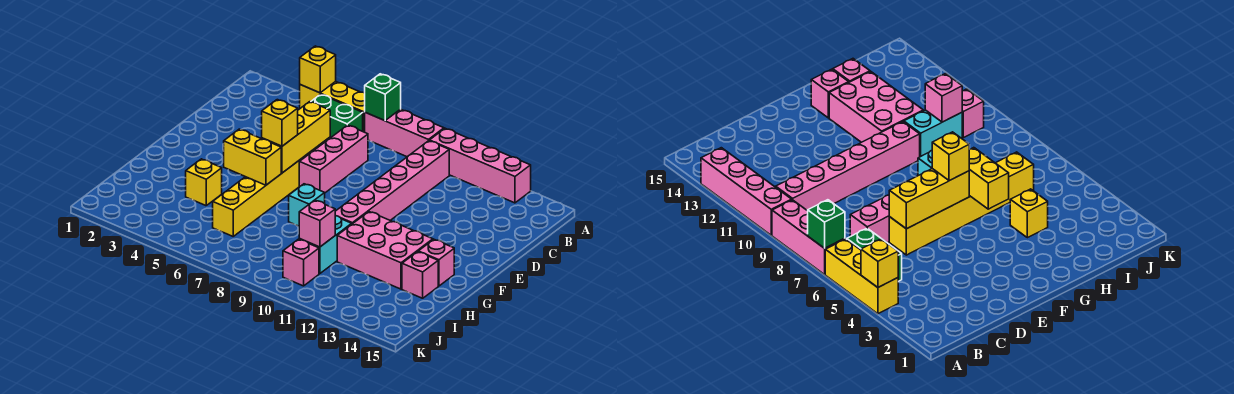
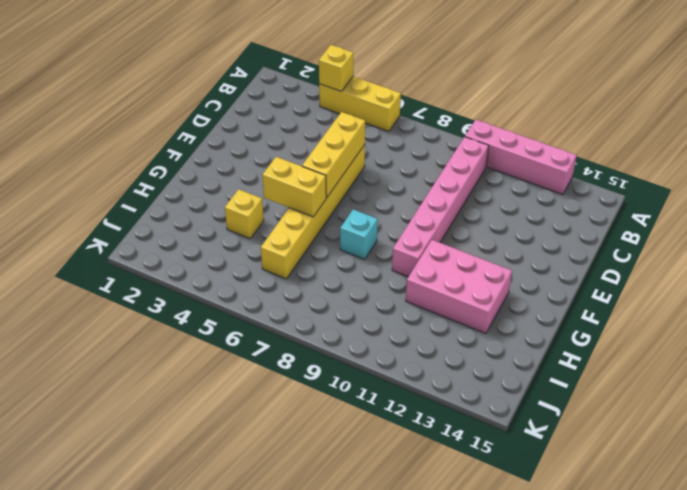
none -> pink brick A7:A9 level 1
none -> green brick B5:B6 level 1
none -> pink brick C7:E7 level 1

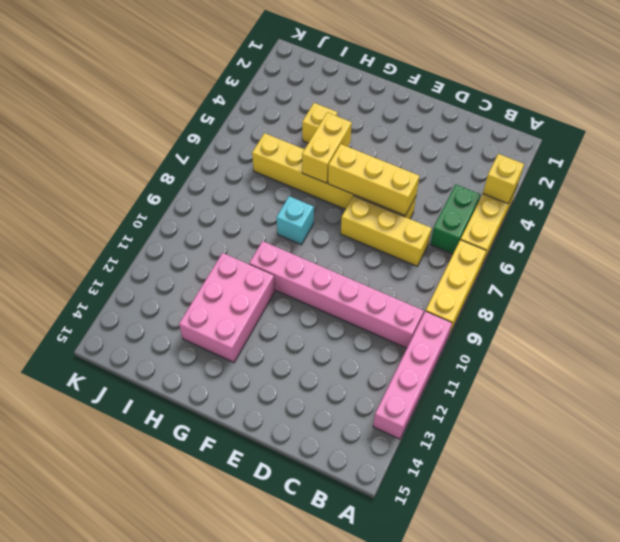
yellow brick A7:A9 level 1 -> pink brick A7:A9 level 1
yellow brick C7:E7 level 1 -> pink brick C7:E7 level 1
none -> pink brick G14 level 1
none -> cyan brick H10:I10 level 1
none -> pink brick H14 level 1

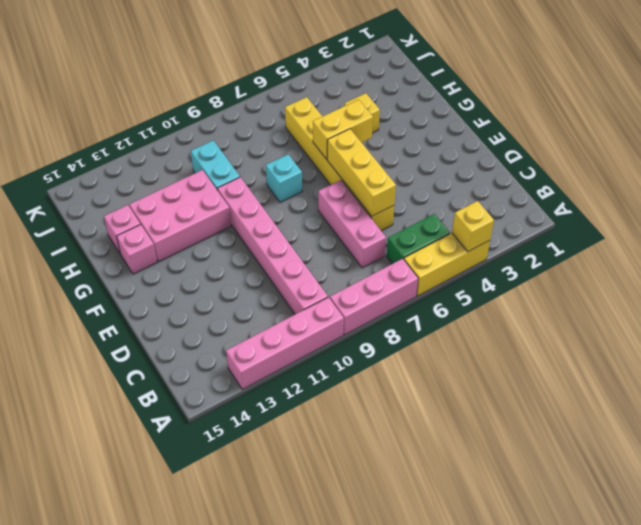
none -> pink brick J10 level 1
none -> green brick A7 level 2
none -> pink brick I10 level 2

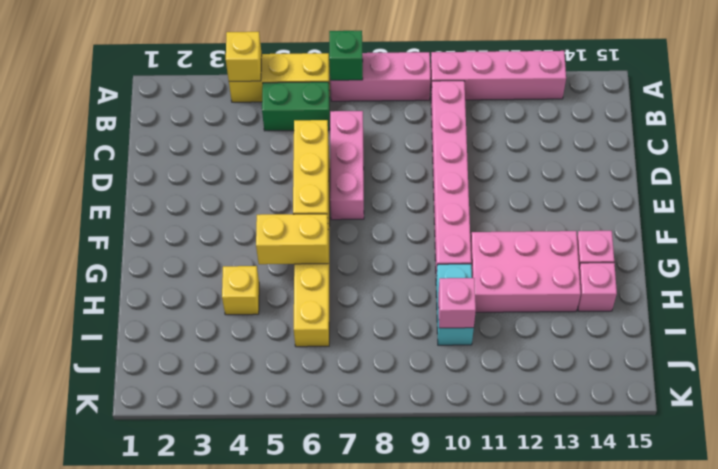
none -> cyan brick G8 level 1
none -> pink brick J10 level 1
none -> yellow brick F6 level 3

